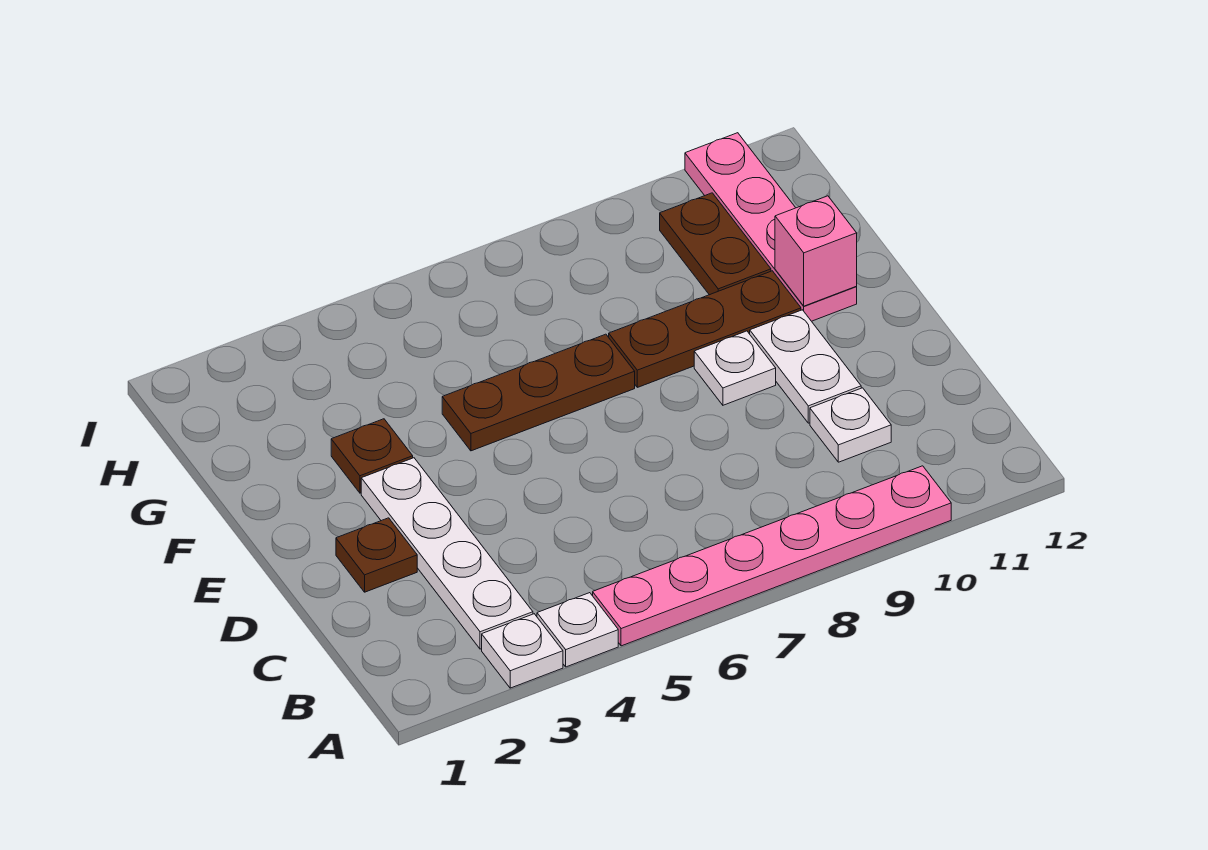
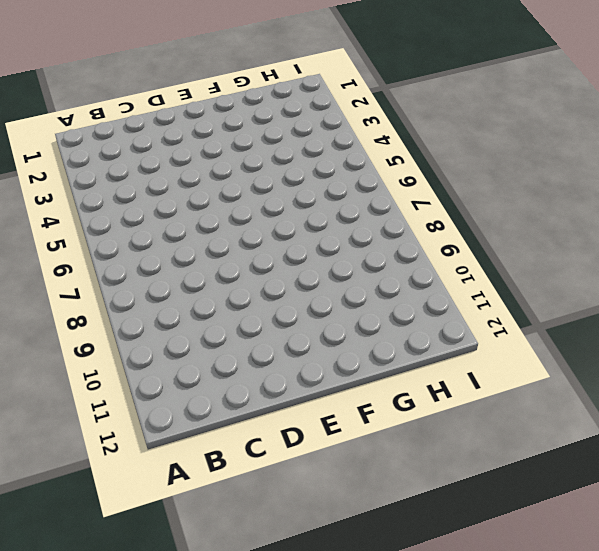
none -> white plate A3 level 1
none -> white plate A4 level 1
none -> pink plate A5:A10 level 1

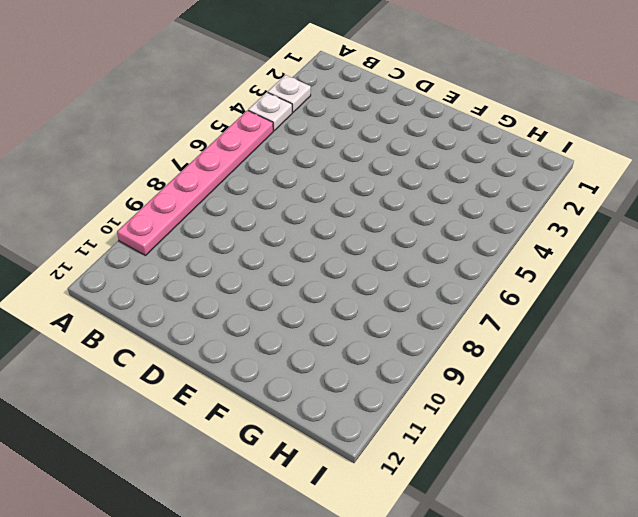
none -> white plate B3:E3 level 1
none -> white plate C10 level 1
none -> brown plate D2 level 1

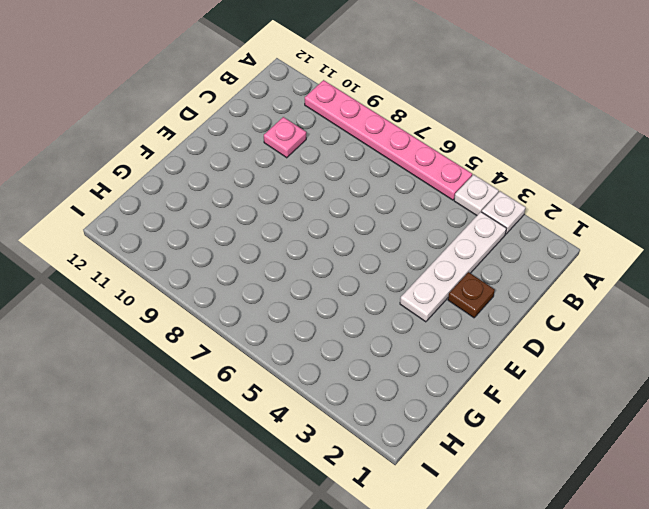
pink plate C10 level 1 -> white plate C10 level 1
none -> white plate D10:E10 level 1
none -> white plate E9 level 1
none -> brown plate F3 level 1

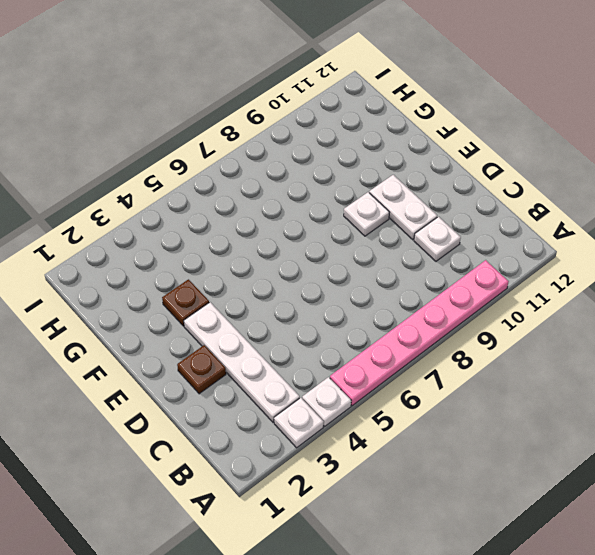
none -> brown plate F5:F7 level 1
none -> brown plate F8:F10 level 1
none -> pink plate F11:I11 level 1

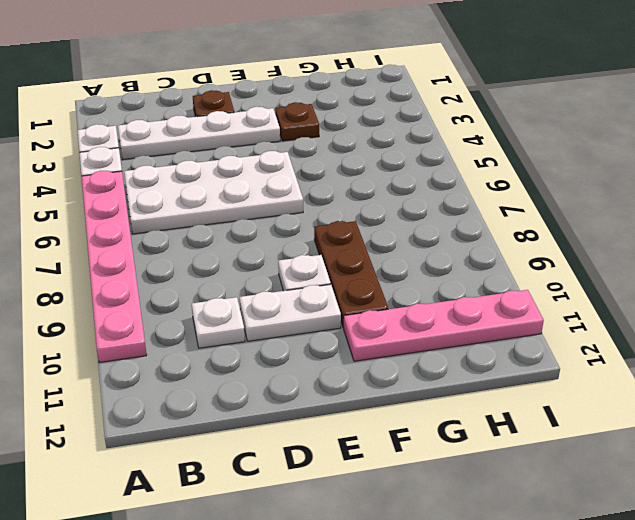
white plate B5:E6 level 1 -> none
none -> brown plate F5:F7 level 1
none -> brown plate G10:H10 level 1
none -> pink brick F11 level 2

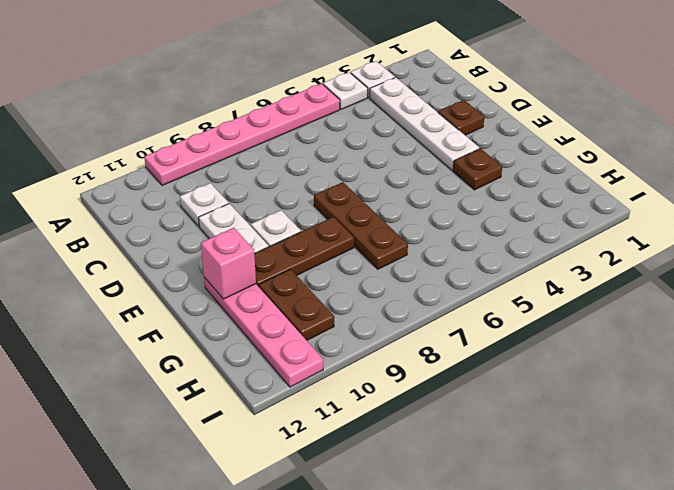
brown plate E7:G7 level 1 -> brown plate F5:F7 level 1

